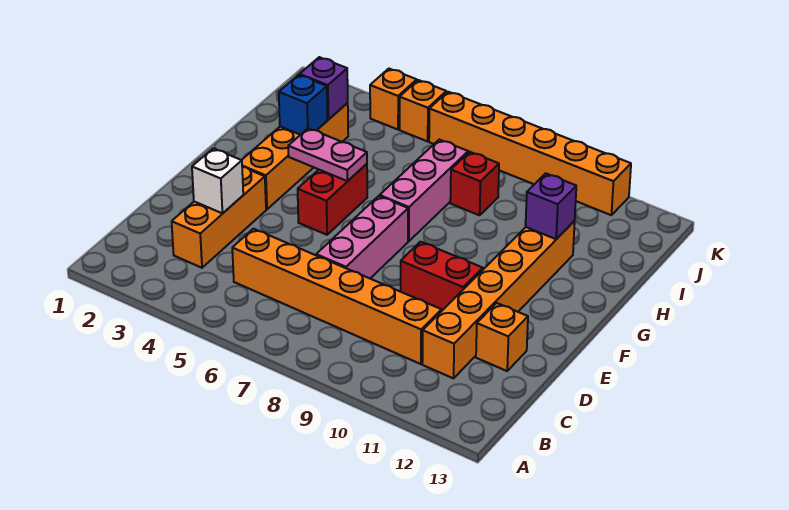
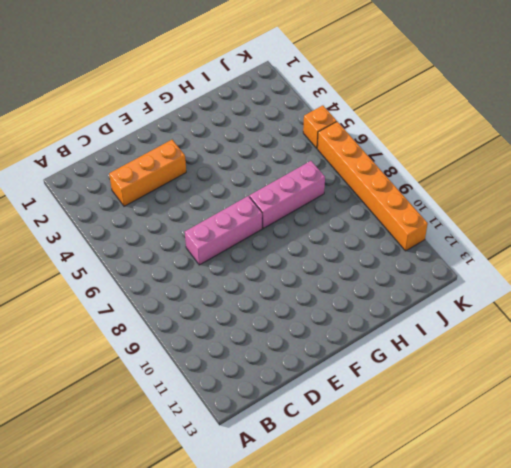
none -> orange brick C5:C10 level 1
none -> orange brick C11:H11 level 1
none -> orange brick D12 level 1

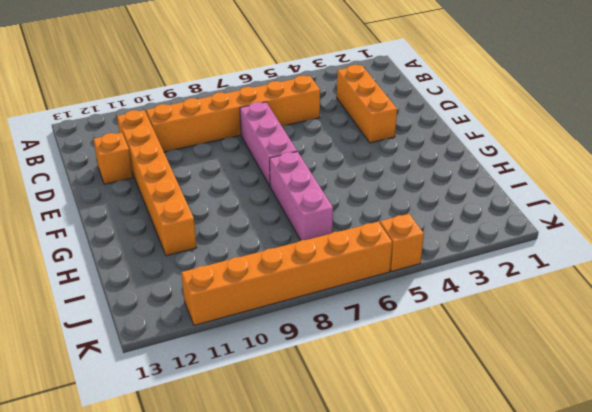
none -> red brick E9:E10 level 1
none -> orange brick F3:I3 level 1
none -> red brick F5:G5 level 1

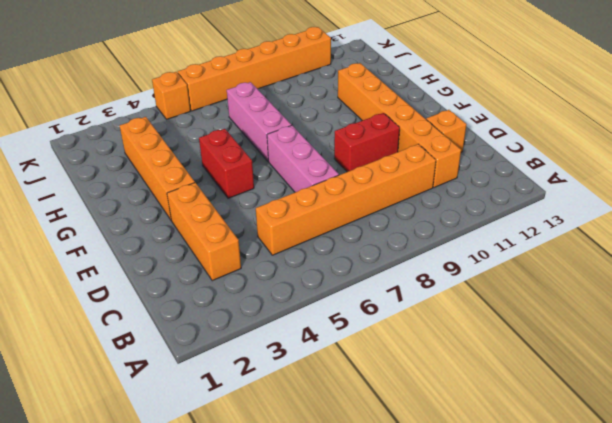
none -> red brick I8 level 1
none -> orange brick K4 level 1
none -> white brick D3 level 2

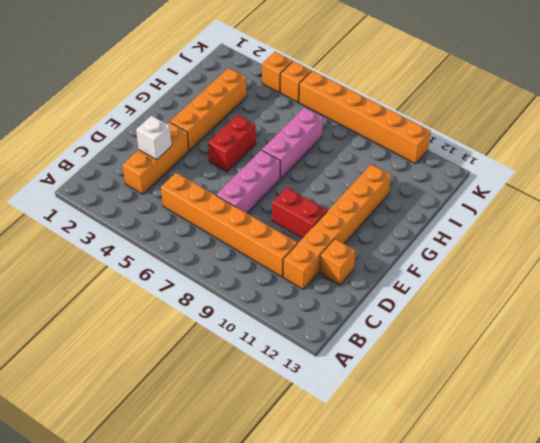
none -> red brick I8 level 1
none -> pink plate G4:G5 level 2
none -> blue brick H3 level 2

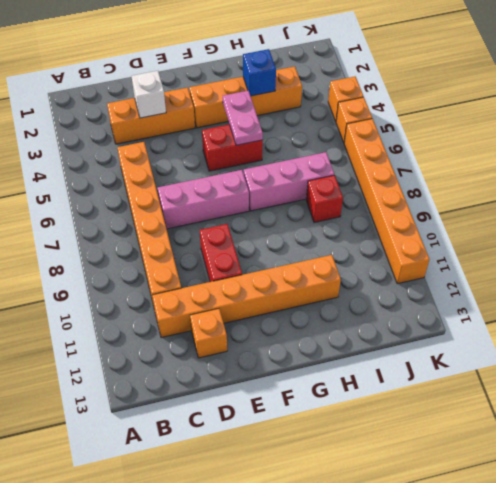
none -> purple brick H11 level 2
none -> purple brick I3 level 2

